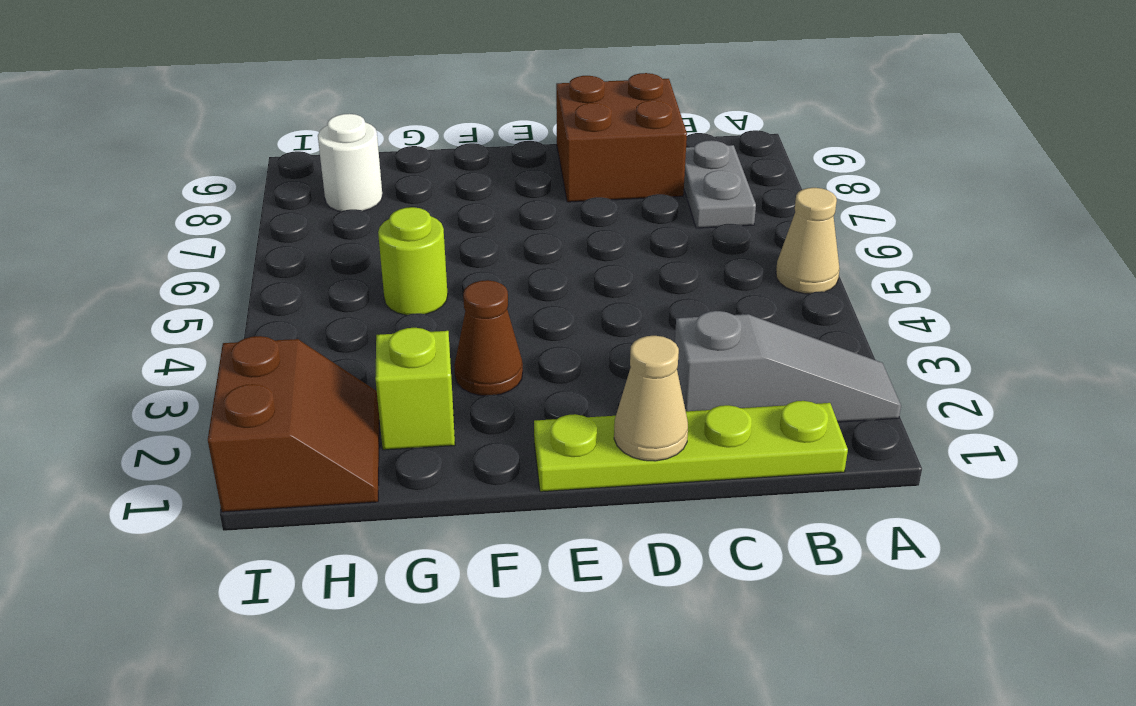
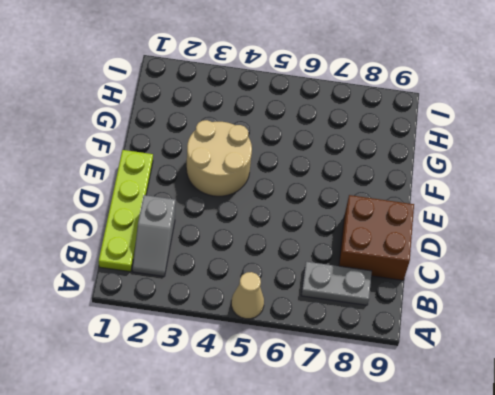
grey slope B2:C2 level 1 top C -> grey slope A2:C2 level 1 top C
tan round brick E3:F4 level 1 -> brown cone F3 level 1
none -> lime brick G2 level 1
none -> lime round brick G5 level 1

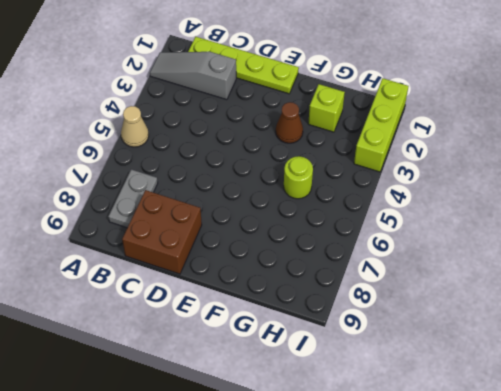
lime brick I1:I3 level 1 -> brown slope H1:I2 level 1 top I
none -> white round brick H8 level 1
none -> tan cone D1 level 2

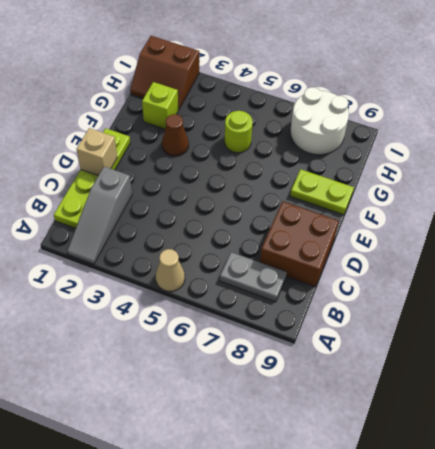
tan brick D1 level 2 -> tan cone D1 level 2
lime plate F8:F9 level 1 -> none
white round brick H7:I8 level 1 -> white round brick H8 level 1

